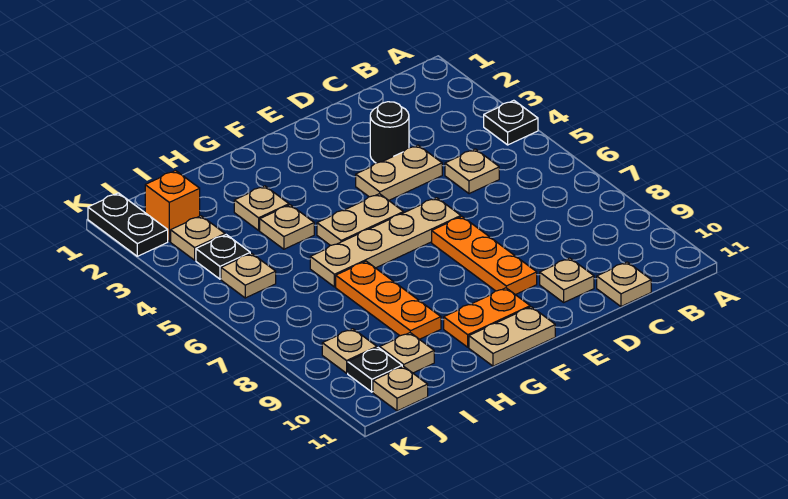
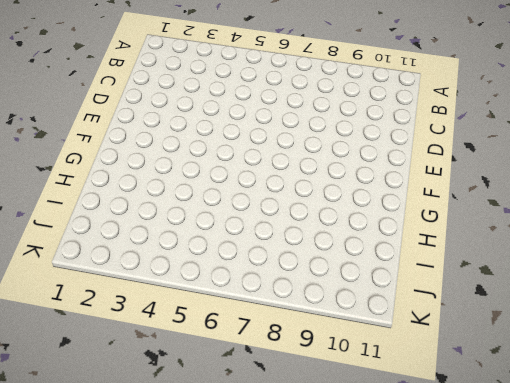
none -> black plate A4 level 1
none -> tan plate C5 level 1
none -> tan plate C11 level 1

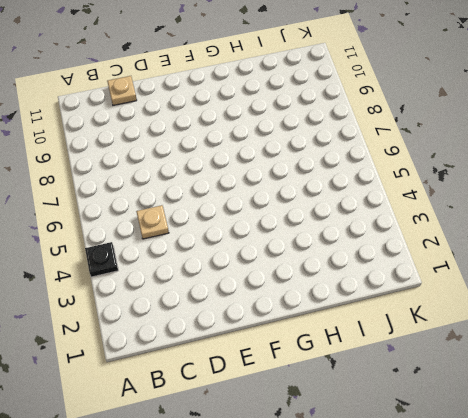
none -> black round brick D3 level 1
none -> tan plate D4:E4 level 1
none -> tan plate D10 level 1

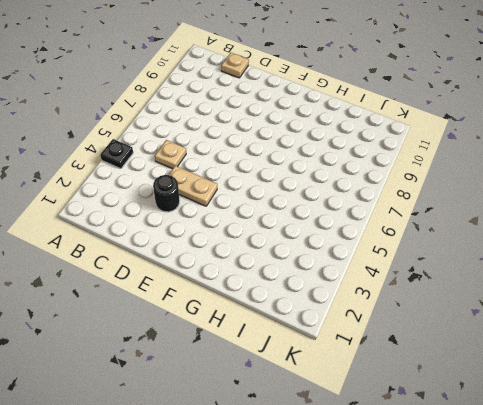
none -> tan plate D10 level 1
none -> tan plate E6:H6 level 1
none -> orange plate E7:E9 level 1

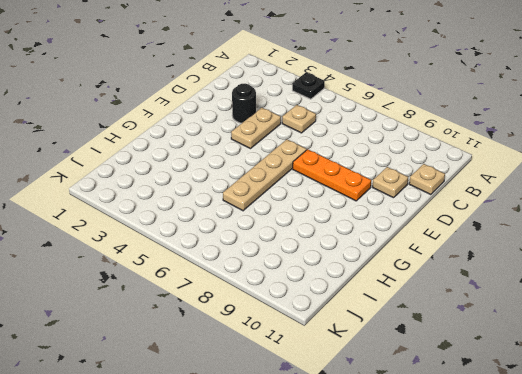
none -> tan plate F5:G5 level 1
none -> orange plate F10:G10 level 1
none -> tan plate F11:G11 level 1

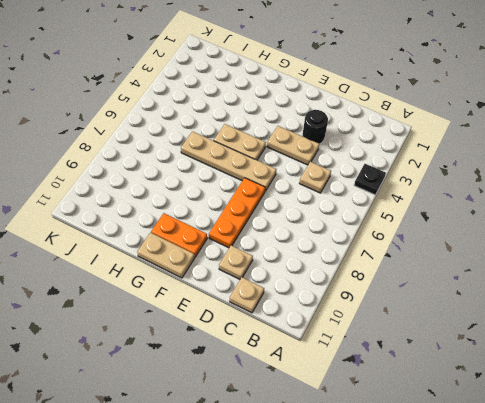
none -> tan plate H3 level 1
none -> tan plate H4 level 1
none -> orange plate H7:H9 level 1

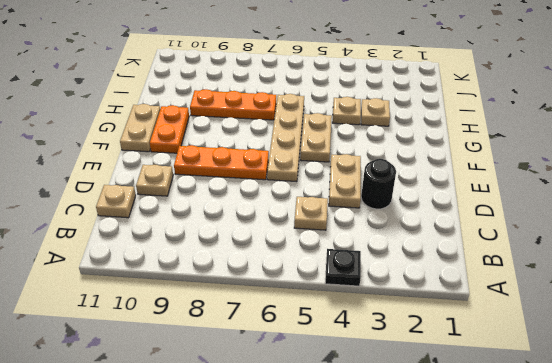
none -> tan plate I10 level 1
none -> orange brick J2 level 1
none -> tan plate J3 level 1

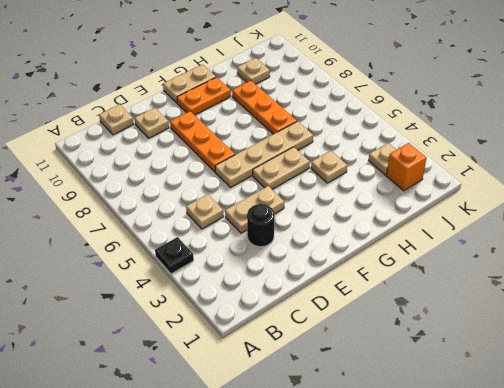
none -> tan plate H3 level 1
none -> black plate J4 level 1
none -> tan plate J5 level 1

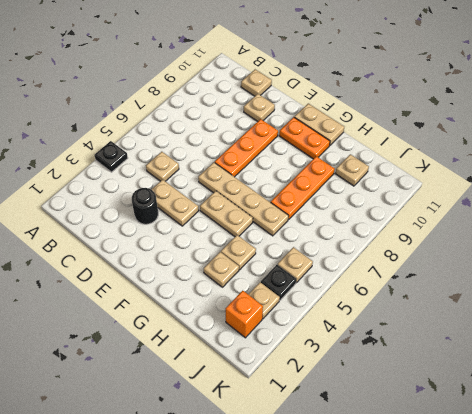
none -> tan plate J9 level 1
none -> black plate J10 level 1
none -> tan plate J11 level 1

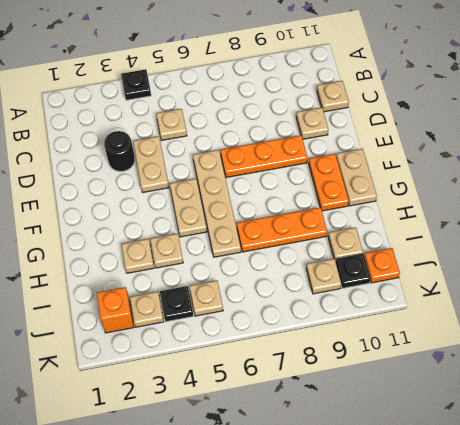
orange plate J11 level 1 -> tan plate J11 level 1
none -> black plate K1:K2 level 1

